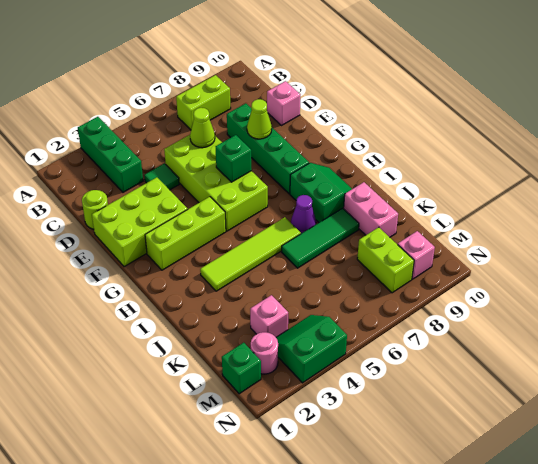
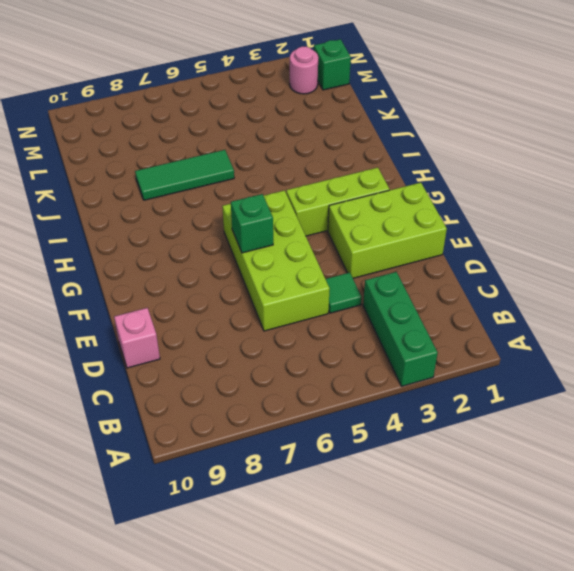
none -> lime brick B7:B8 level 1
none -> lime round brick D1 level 1
none -> green brick D8:G8 level 1

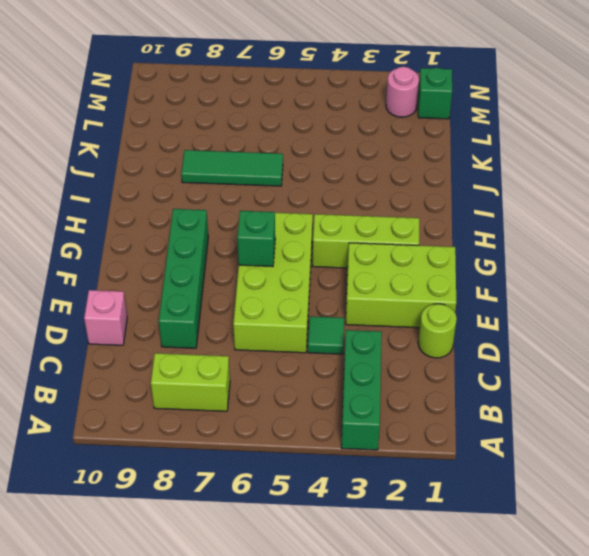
none -> green slope H8:I9 level 1 top 8
none -> lime tile I3:I6 level 1
none -> purple cone I7 level 1

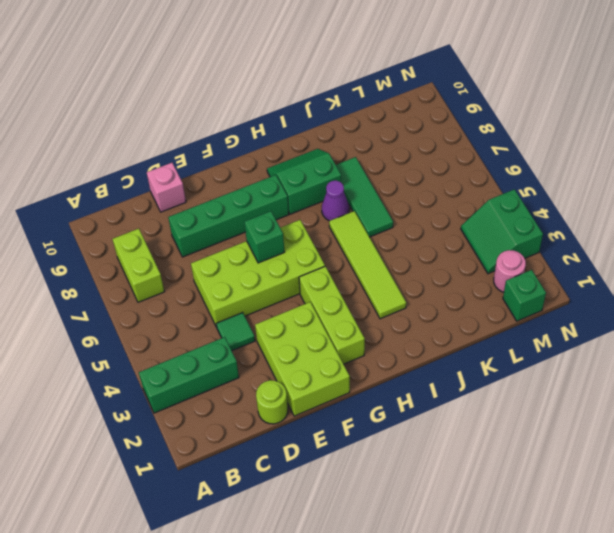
none -> pink brick J9:K9 level 1
none -> pink brick L3 level 1
none -> lime brick L8:M8 level 1

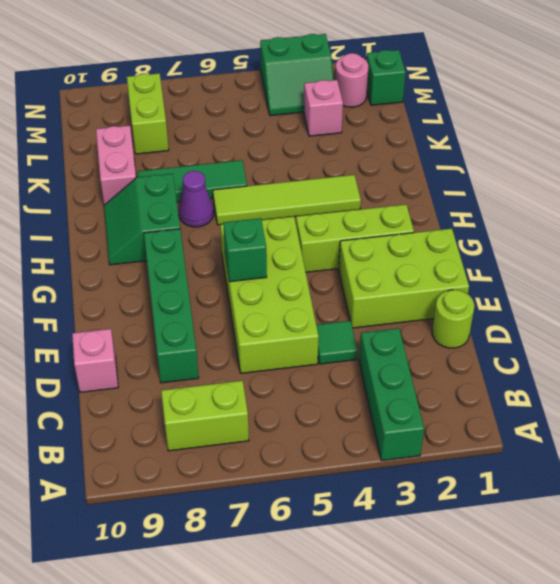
none -> pink brick M9 level 1
none -> lime cone D6 level 2
none -> lime cone E8 level 2

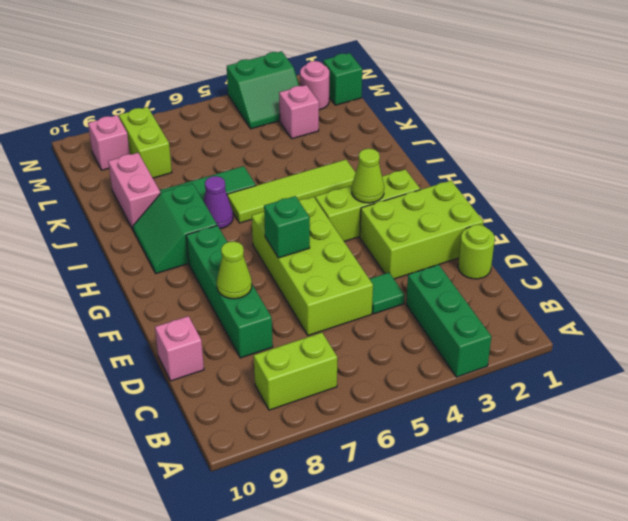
lime cone G3 level 2 -> lime cone D6 level 2

